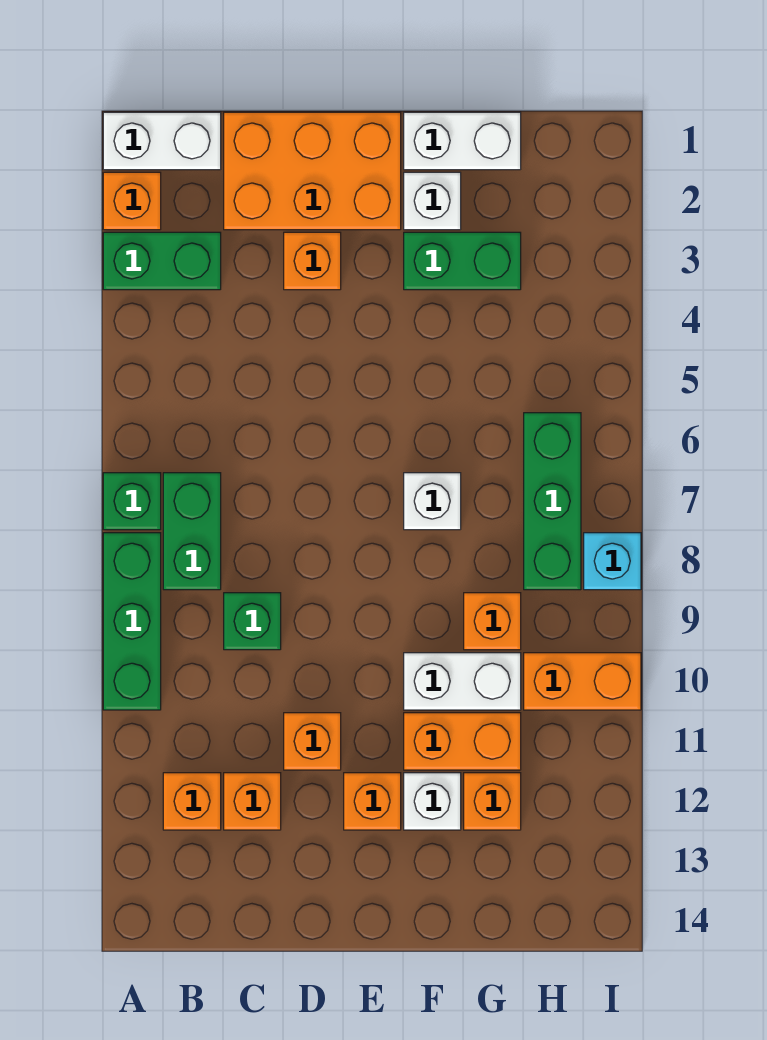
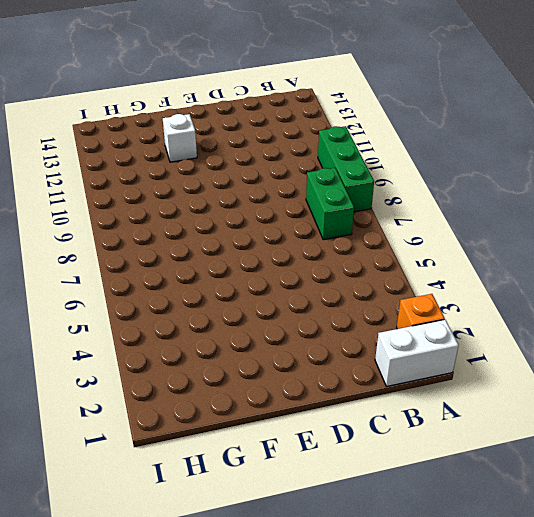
none -> green brick A3:B3 level 1
none -> green brick A7 level 1
none -> orange brick B12 level 1

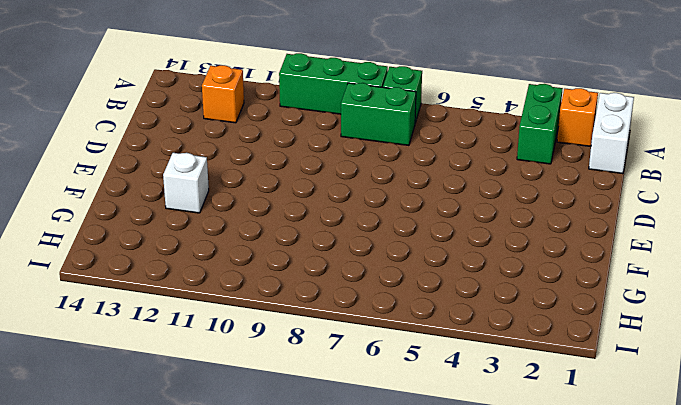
none -> orange brick C1:E2 level 1
none -> green brick C9 level 1
none -> orange brick C12 level 1

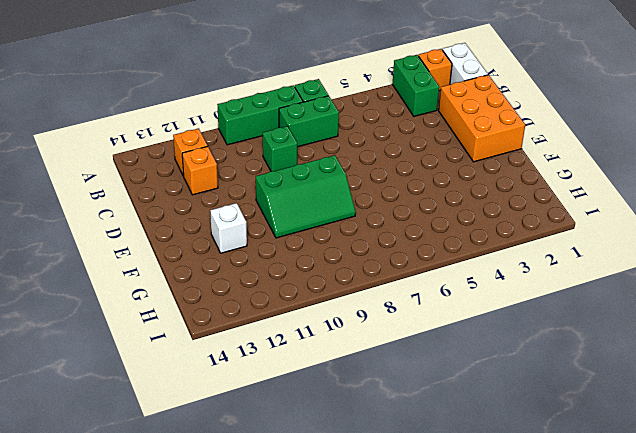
green slope E8:F10 level 1 top E -> white brick F10:G10 level 1
none -> orange brick D3 level 1
none -> orange brick D11 level 1
none -> orange brick E12 level 1

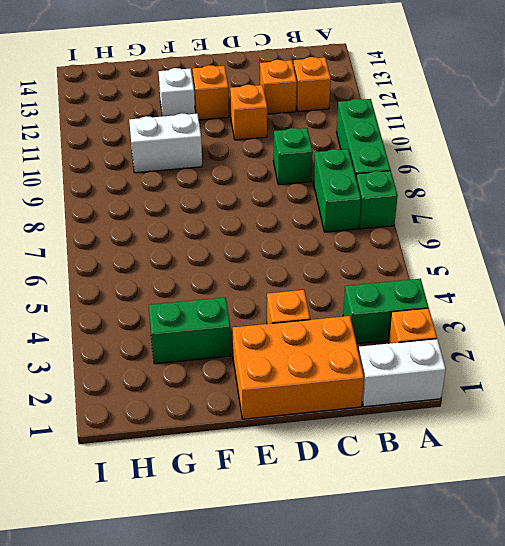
none -> white brick F1:G1 level 1
none -> white brick F2 level 1
none -> white brick F7 level 1

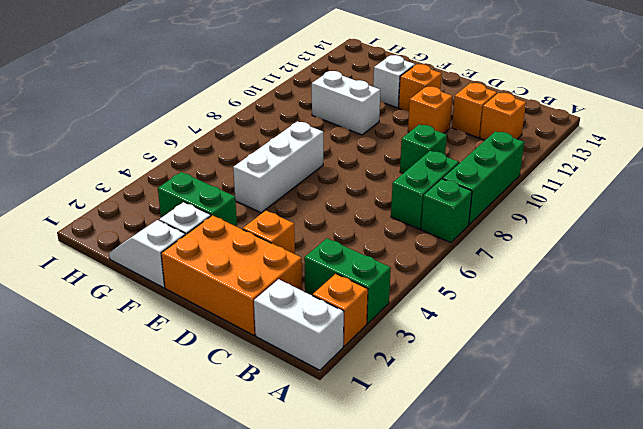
white slope F1:G1 level 1 top F -> white brick F1:G1 level 1
white brick F5:F7 level 1 -> white brick F7 level 1
none -> orange brick F11:G11 level 1
none -> orange brick G9 level 1
none -> orange brick G12 level 1

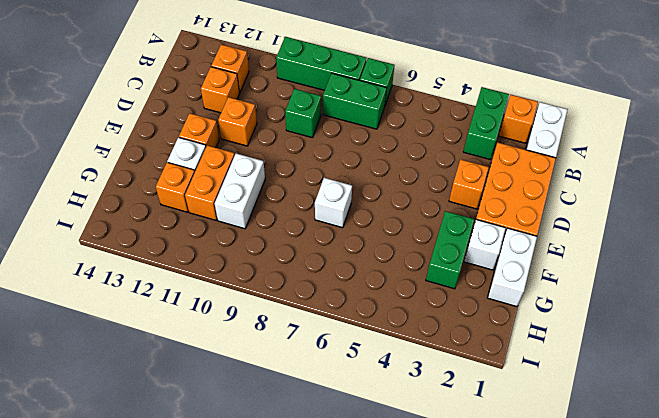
none -> orange brick G9 level 1
none -> green brick H6:H8 level 1
none -> orange brick H10:I10 level 1

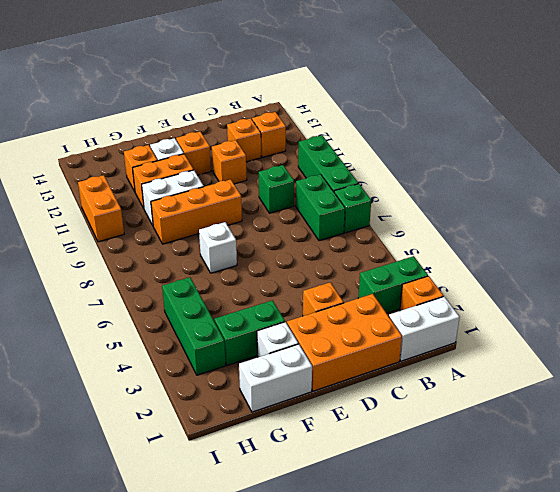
orange brick E9:G9 level 1 -> orange brick G9 level 1
green brick H3:H5 level 1 -> green brick H6:H8 level 1
orange brick I10:I11 level 1 -> orange brick H10:I10 level 1
none -> cyan brick I8 level 1

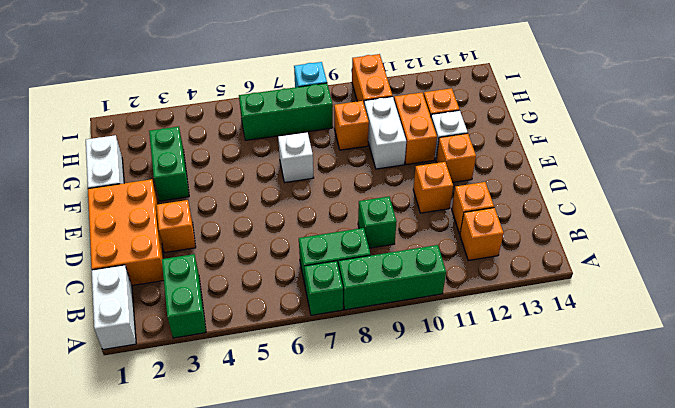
none -> orange brick A2 level 1
none -> white brick F2 level 1

